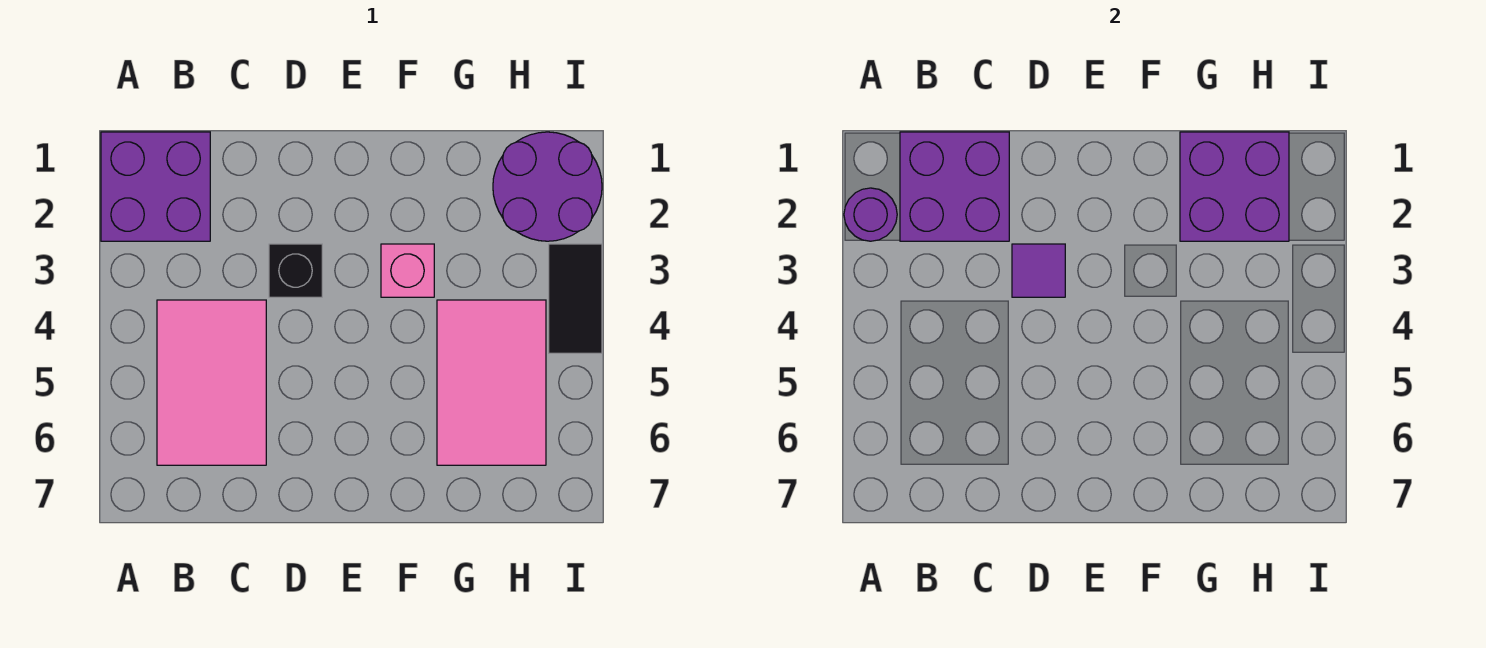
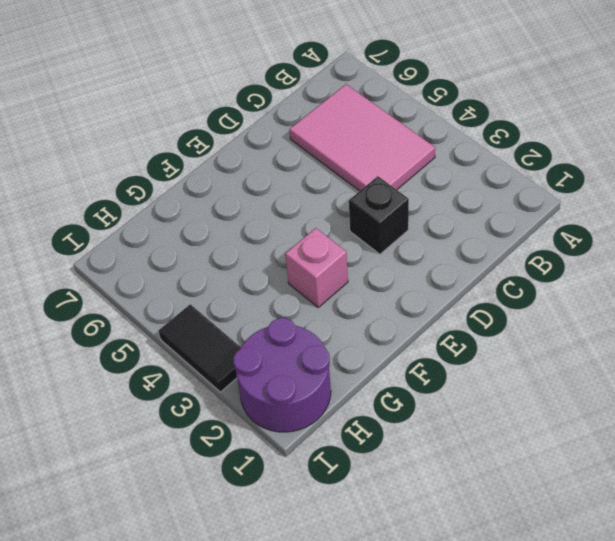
none -> purple brick A1:B2 level 1
none -> pink tile G4:H6 level 1

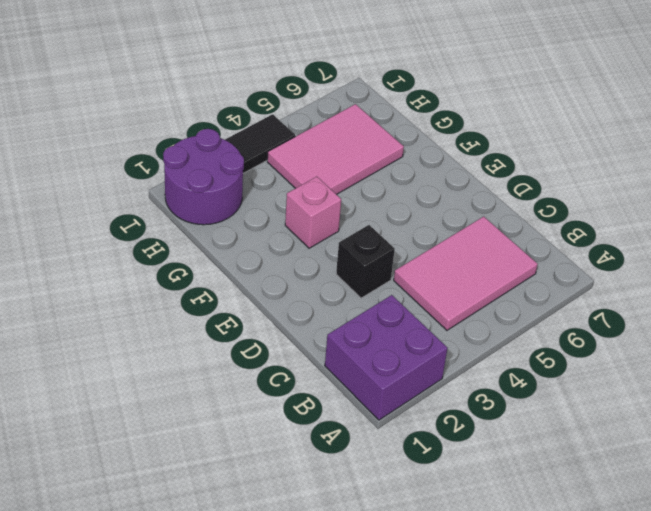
none -> purple round brick A2 level 2
none -> purple brick B1:C2 level 2

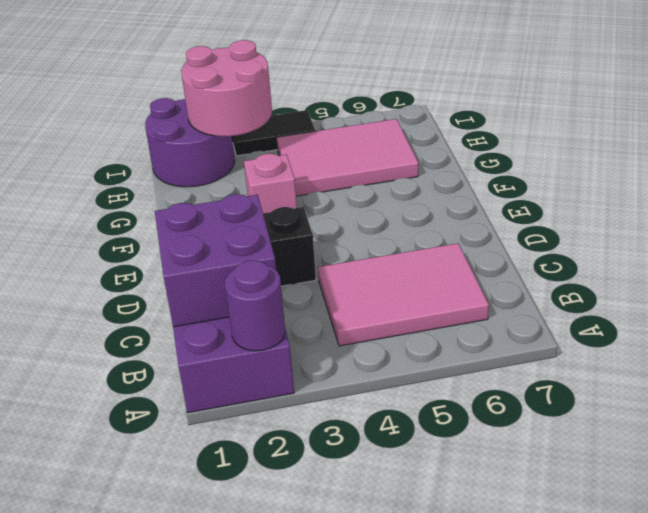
pink round brick H2:I3 level 2 -> purple brick G1:H2 level 2
none -> purple tile D3 level 2

